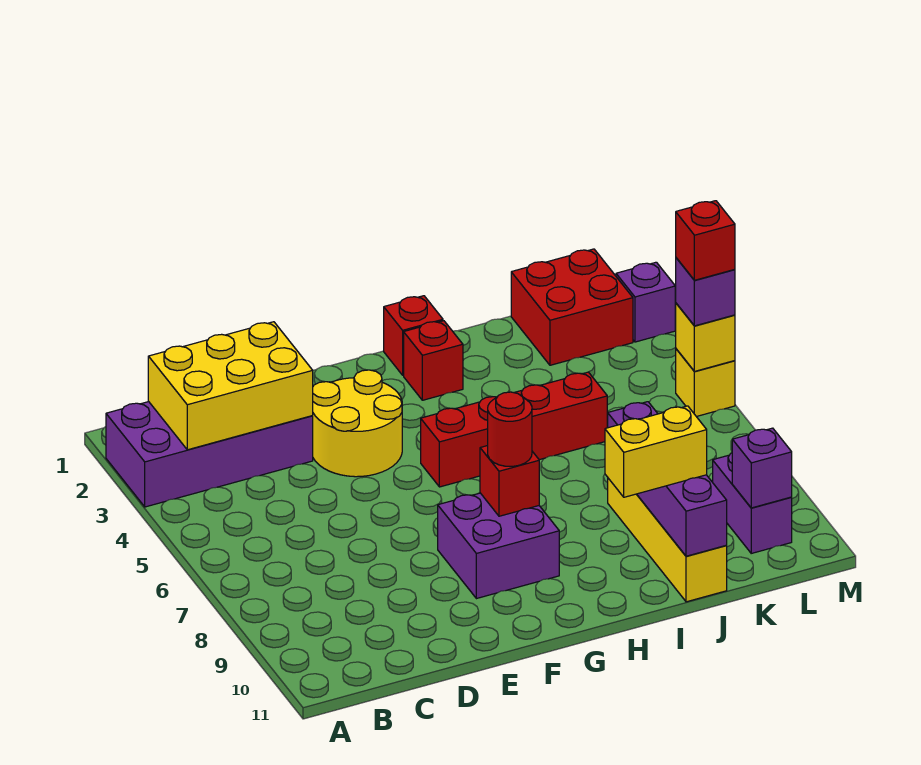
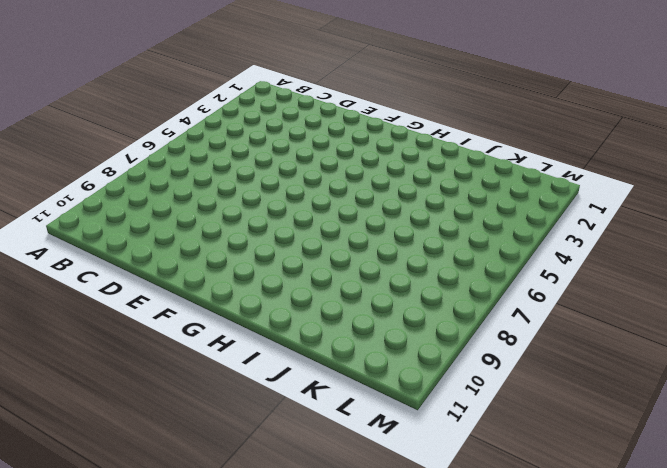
none -> purple brick A2:D3 level 1
none -> yellow round brick E3:F4 level 1
none -> purple brick F8:G9 level 1

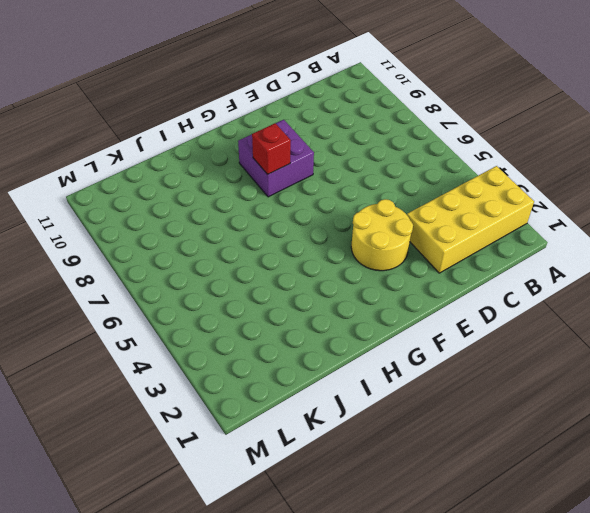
yellow brick A2:D3 level 1 -> purple brick A2:D3 level 1
none -> red brick G5:J5 level 1
none -> red brick H1 level 1
none -> red brick H2 level 1

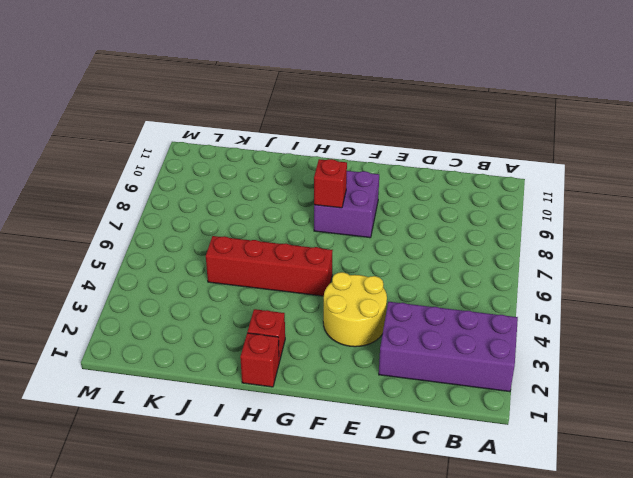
none -> yellow brick J8:J11 level 1
none -> red brick K1:L2 level 1
none -> purple brick L9:L10 level 1

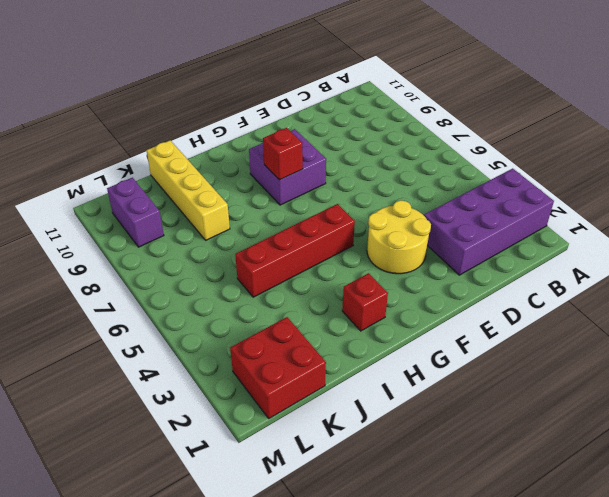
none -> red brick H1 level 1
none -> purple brick M2 level 1
none -> yellow brick M5 level 1

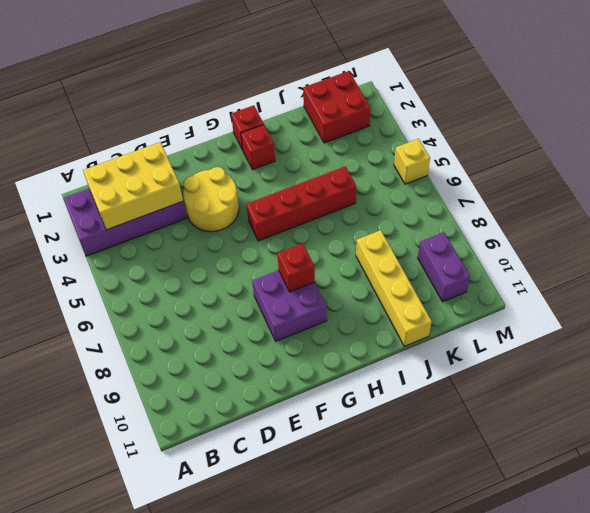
none -> purple brick M2 level 1
none -> purple brick J8:J11 level 2
none -> purple brick L10 level 2

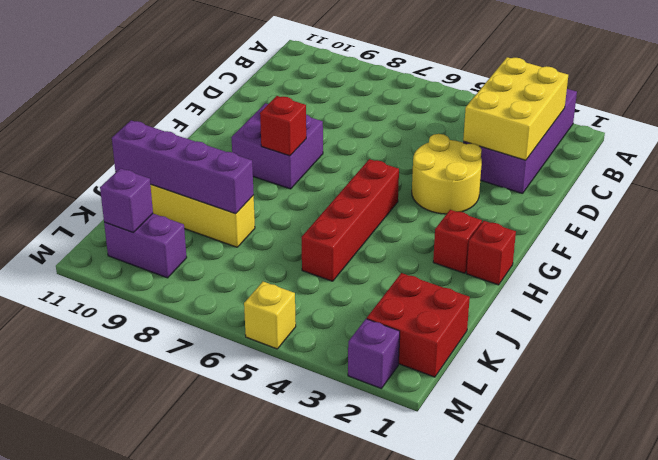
none -> yellow brick M5 level 2
none -> red round brick G8 level 3
none -> yellow brick I10:J10 level 3

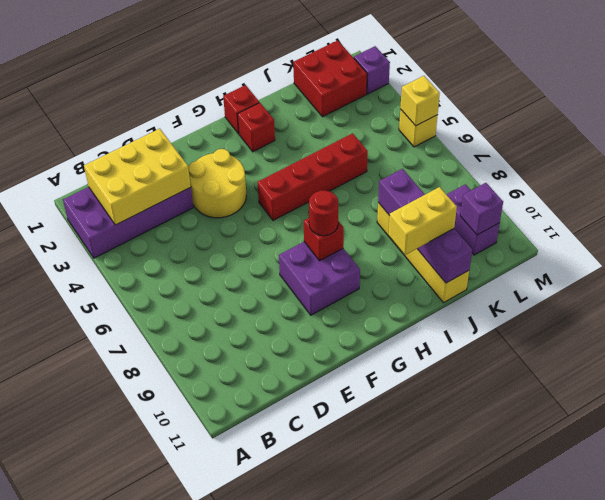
none -> purple brick M5 level 3
none -> red brick M5 level 4

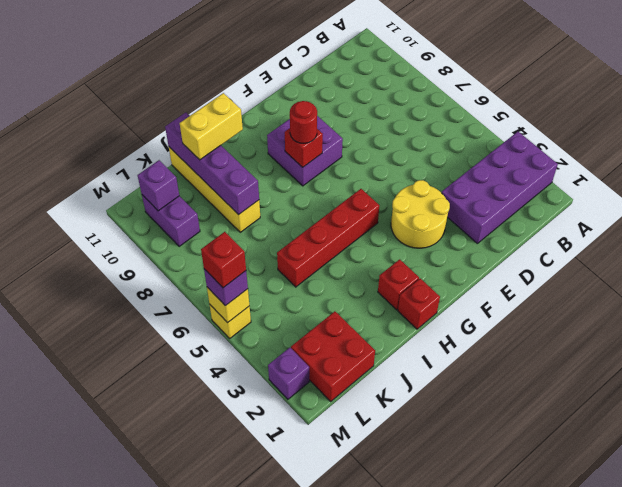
none -> yellow brick B2:D3 level 2

